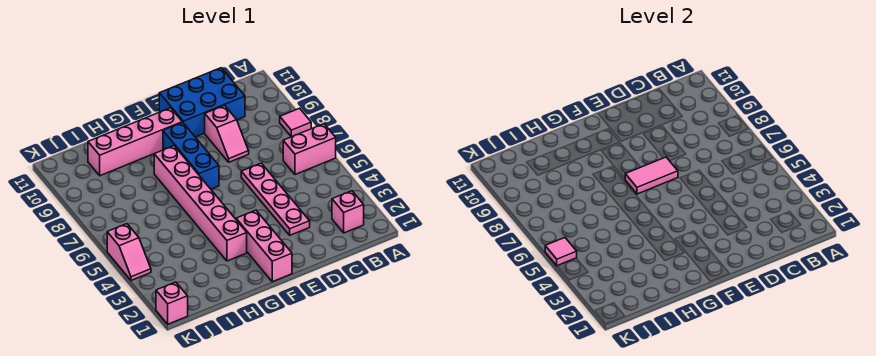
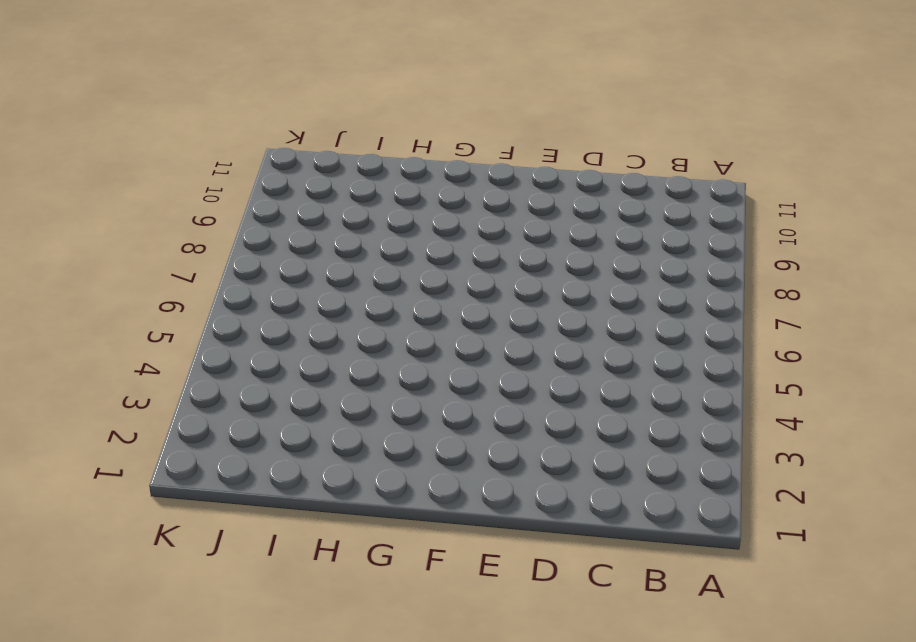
none -> pink brick A6:B6 level 1
none -> pink tile A8 level 1
none -> pink brick B2 level 1

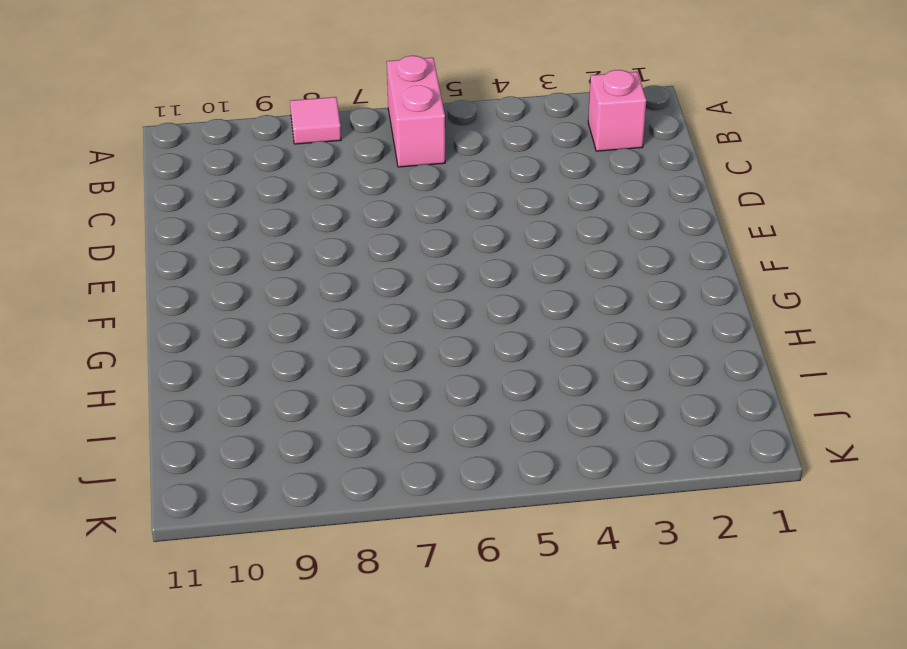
none -> blue brick C10:E11 level 1
none -> pink plate D3:D6 level 1
none -> pink slope D8:D9 level 1 top 9

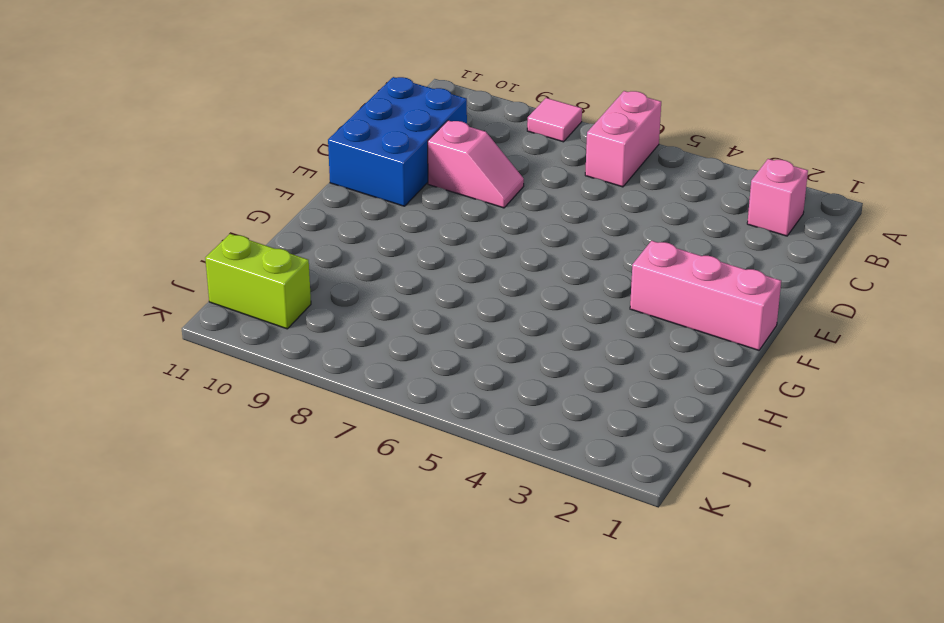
lime brick J10:J11 level 1 -> none
none -> pink plate D3:D6 level 1
none -> blue brick F7:F9 level 1
none -> pink brick F10:I10 level 1

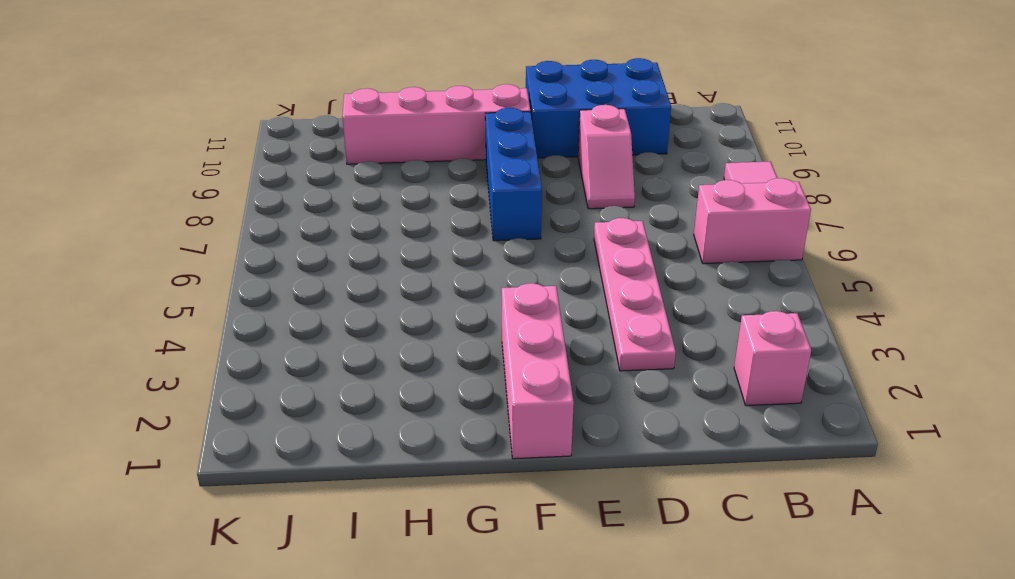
none -> pink brick G3:G8 level 1
none -> pink brick K1 level 1
none -> pink slope K4:K5 level 1 top 5

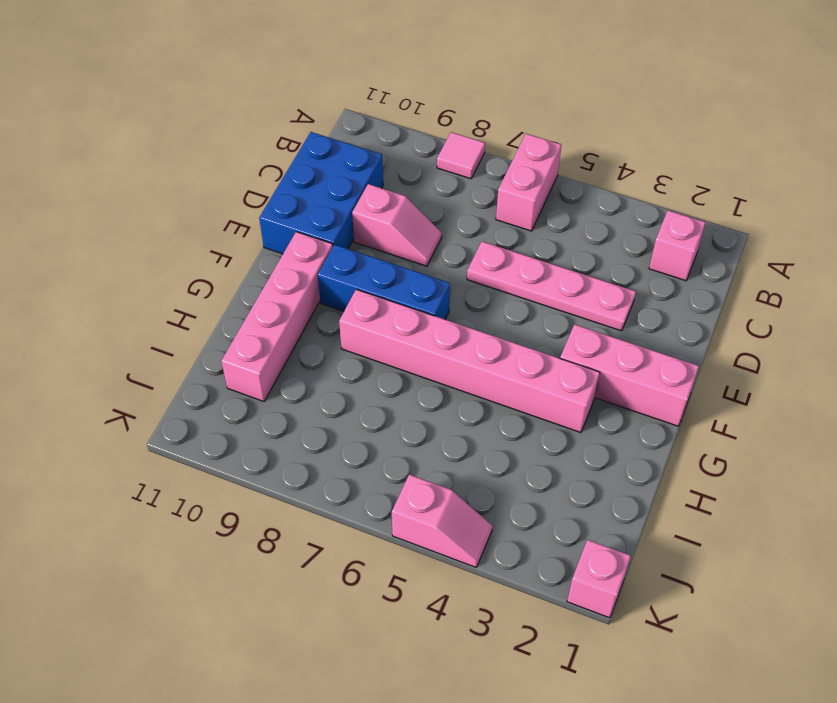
none -> pink tile E7:F7 level 2
none -> pink tile K5 level 2

